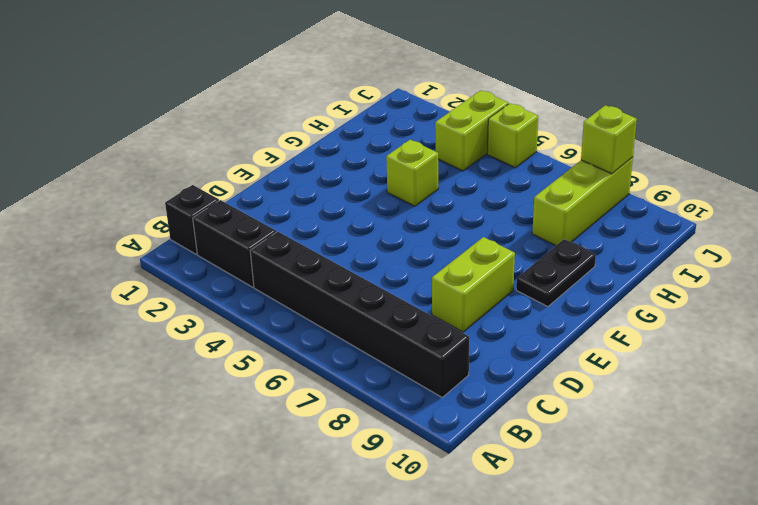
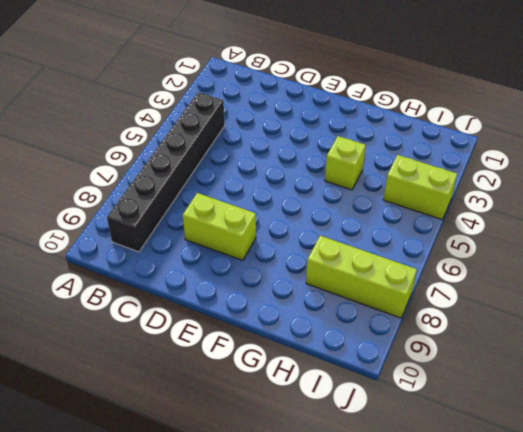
none -> black brick B1 level 1
none -> black brick B2:B3 level 1

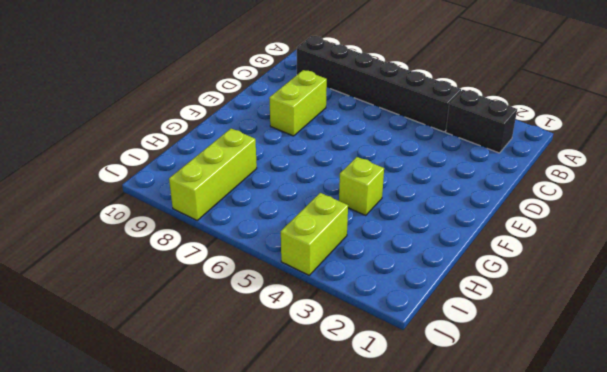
none -> black brick B1 level 1
none -> black plate F9:G9 level 1

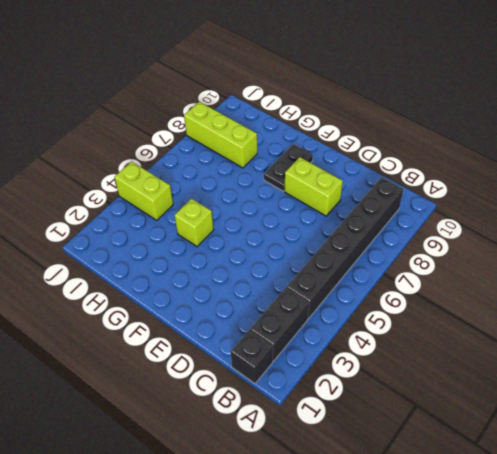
black plate F8:F9 level 1 -> black plate F9:G9 level 1
none -> lime brick J5 level 1
none -> lime brick J8 level 2

